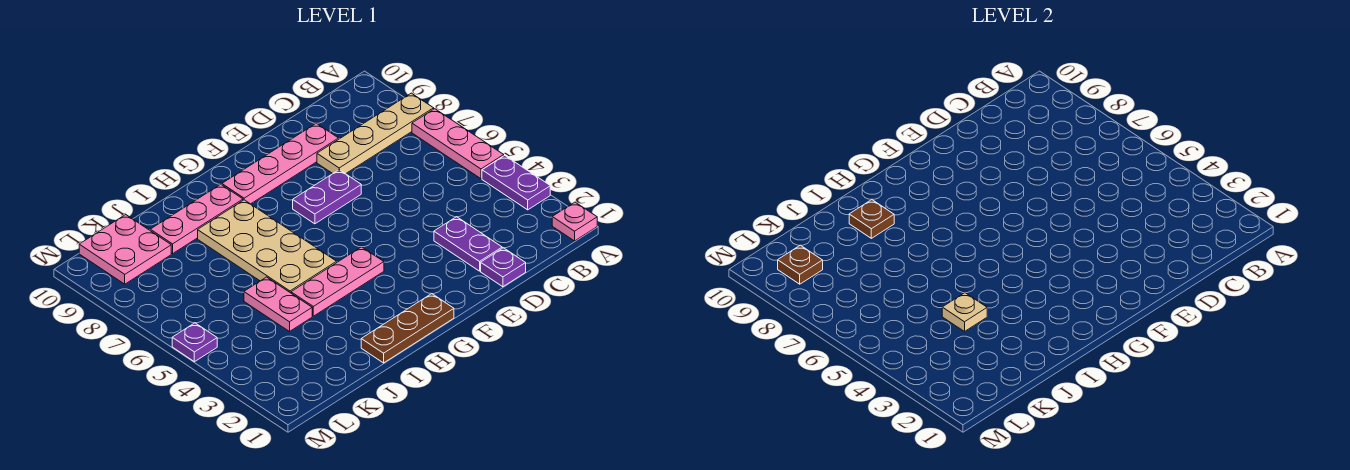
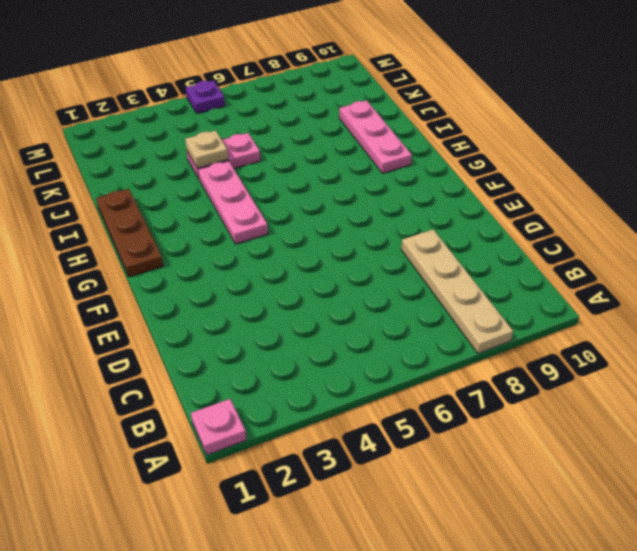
none -> purple plate A3:A4 level 1
none -> pink plate A5:A7 level 1
none -> purple plate D1 level 1

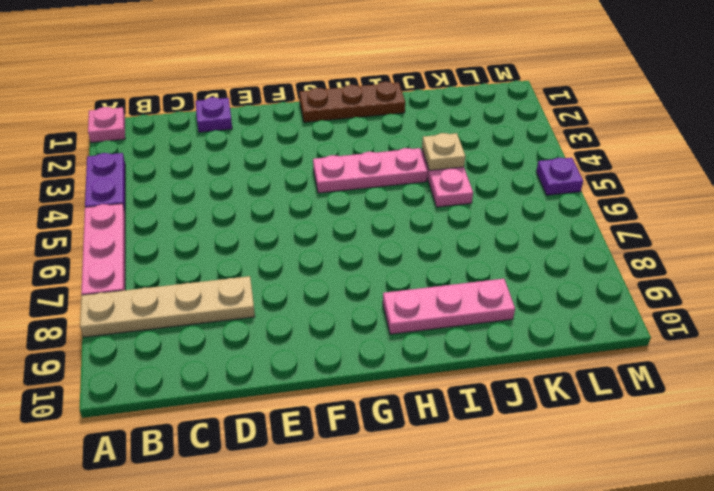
none -> purple plate D2:D3 level 1
none -> pink plate D9:G9 level 1
none -> purple plate E7:F7 level 1

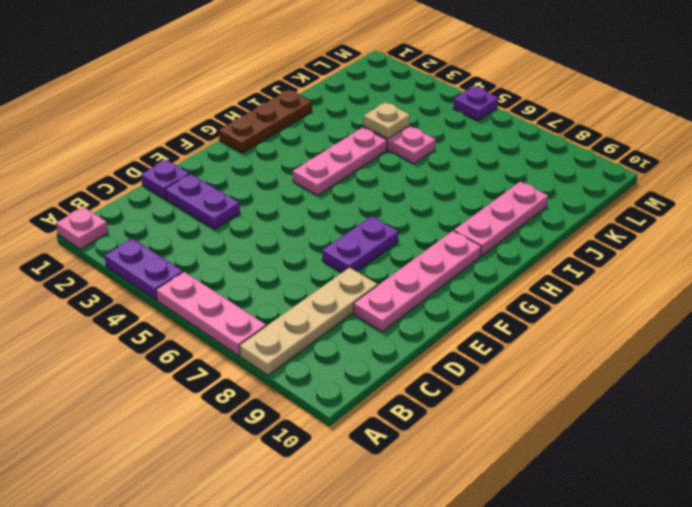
none -> tan plate H5:I8 level 1
none -> pink plate K9:L10 level 1
none -> brown plate I9 level 2

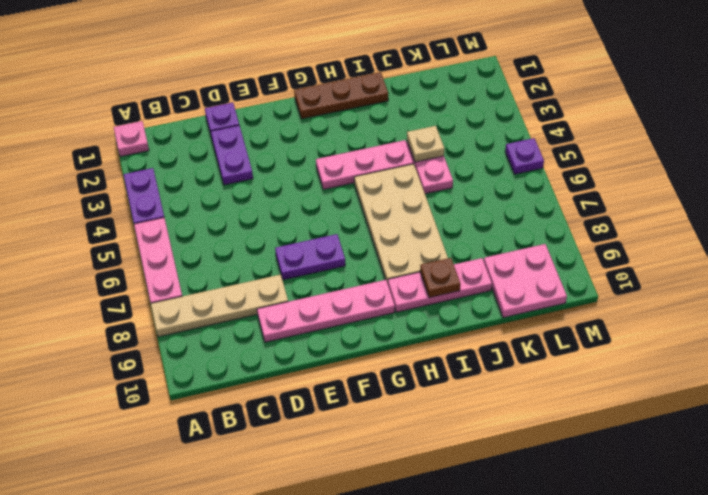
none -> brown plate L9 level 2

